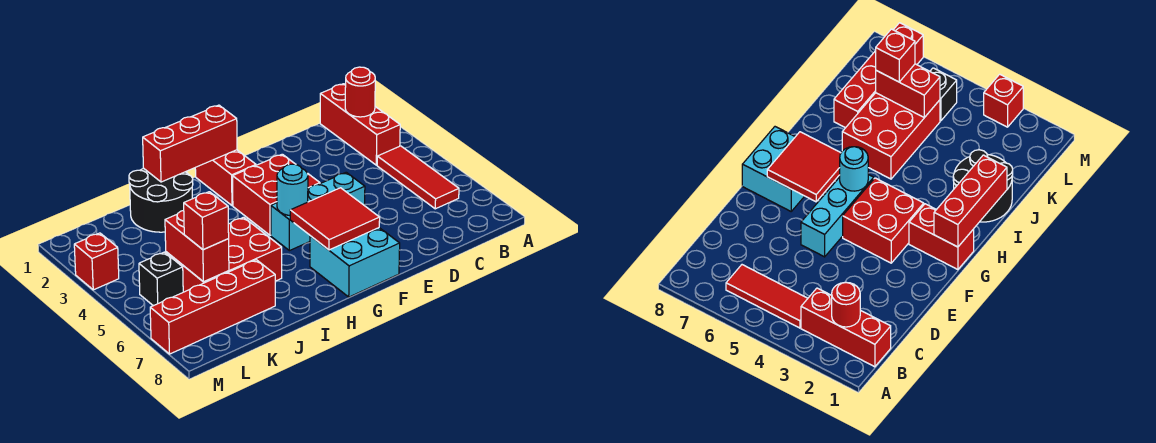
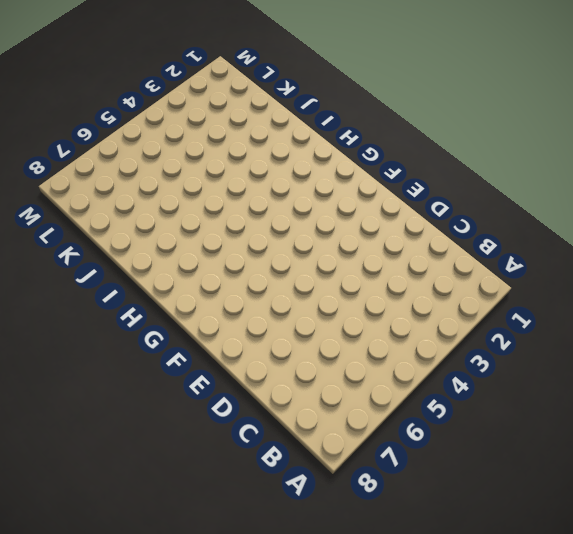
none -> red brick B1:B3 level 1
none -> red tile B4:B6 level 1
none -> cyan brick E5:G5 level 1

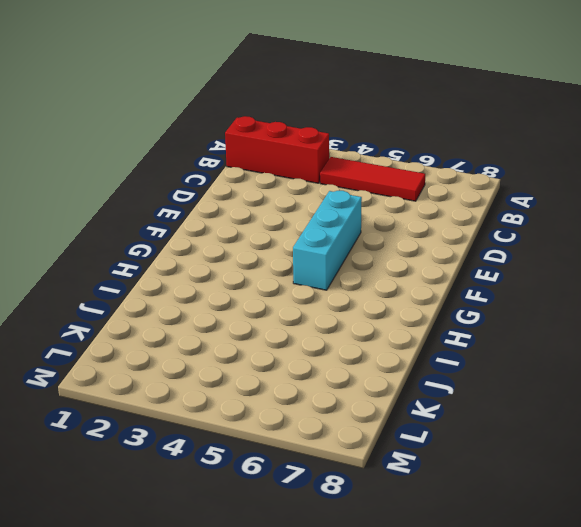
none -> red brick F3:G4 level 1
none -> cyan brick F7:G8 level 1
none -> red brick G1:G2 level 1

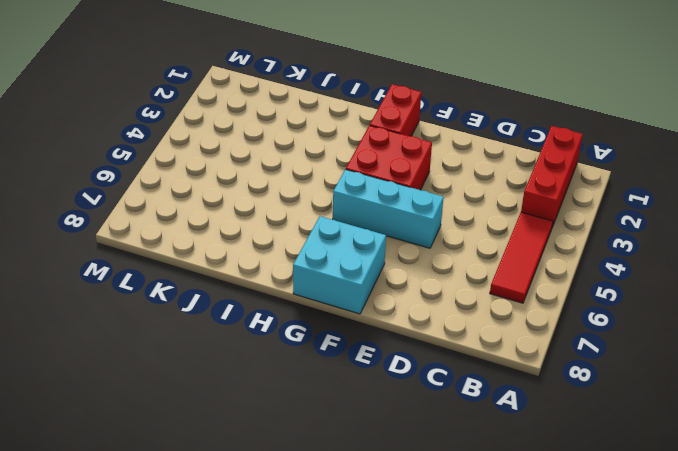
none -> black round brick I1:J2 level 1
none -> red brick I5:K6 level 1
none -> red brick J7:M7 level 1

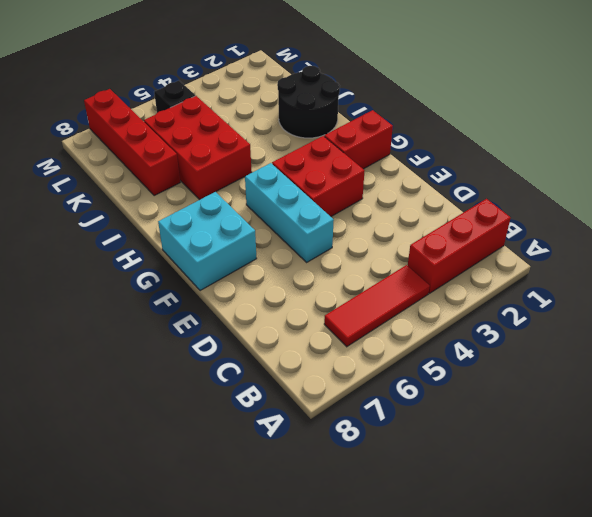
none -> red brick M3 level 1
none -> red round brick B2 level 2
none -> red tile F6:G7 level 2

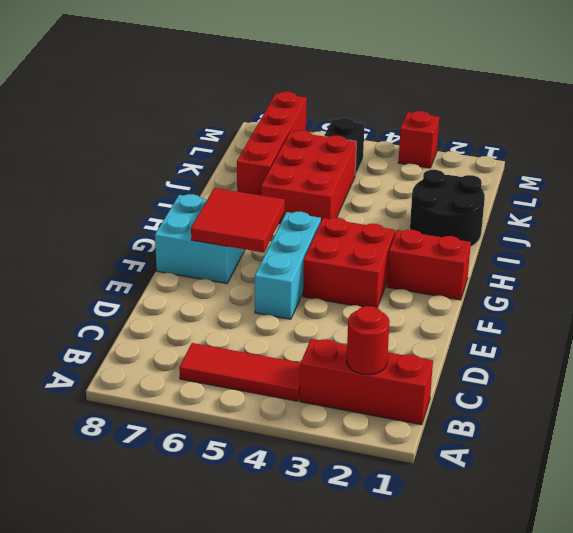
none -> red brick G1:I1 level 2
none -> cyan round brick G5 level 2
none -> red brick K5:K6 level 2

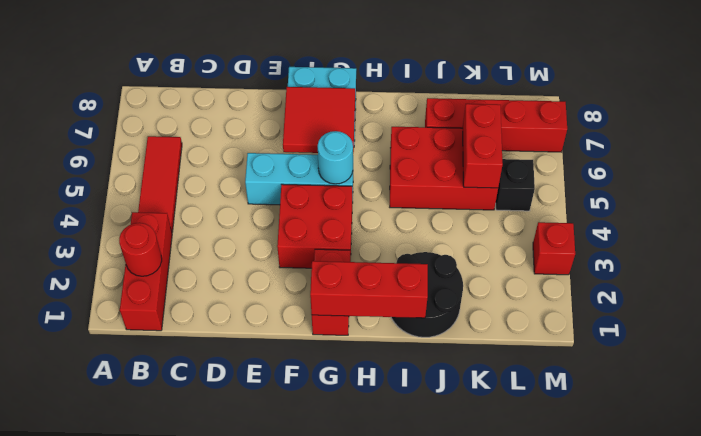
none -> red brick K6 level 3

